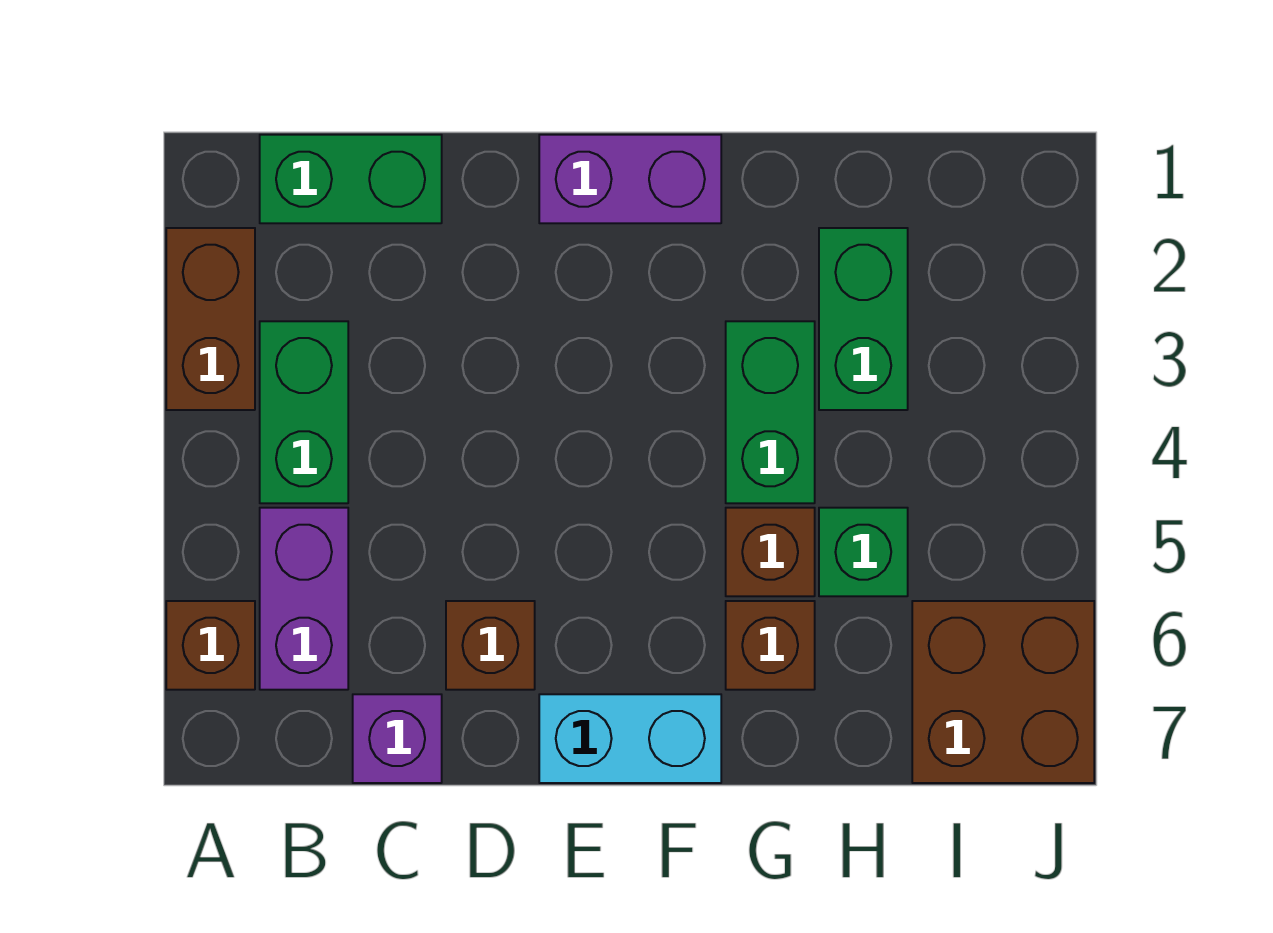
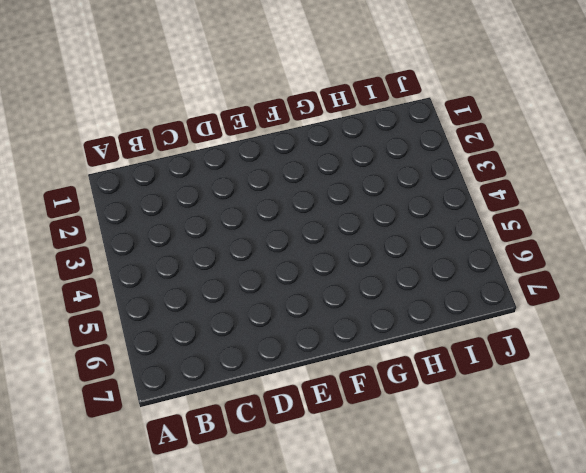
none -> brown brick A2:A3 level 1
none -> brown brick A6 level 1
none -> green brick B1:C1 level 1

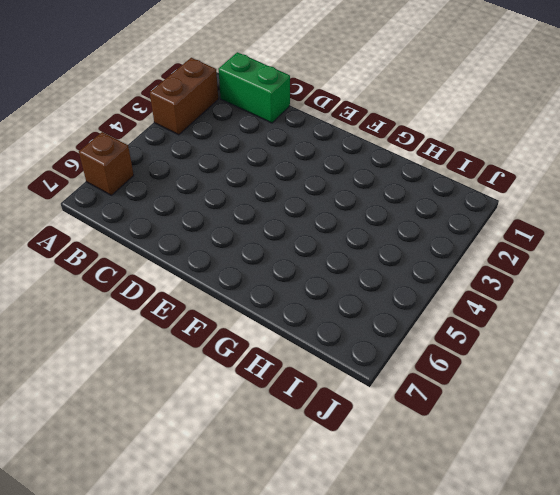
none -> green brick B3:B4 level 1
none -> purple brick B5:B6 level 1
none -> purple brick C7 level 1

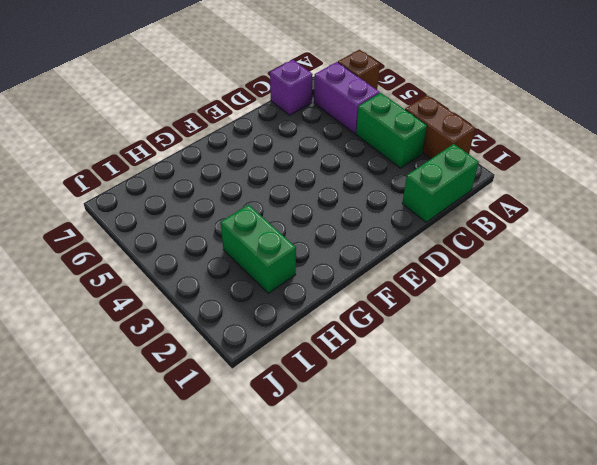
none -> brown brick D6 level 1
none -> purple brick E1:F1 level 1
none -> cyan brick E7:F7 level 1

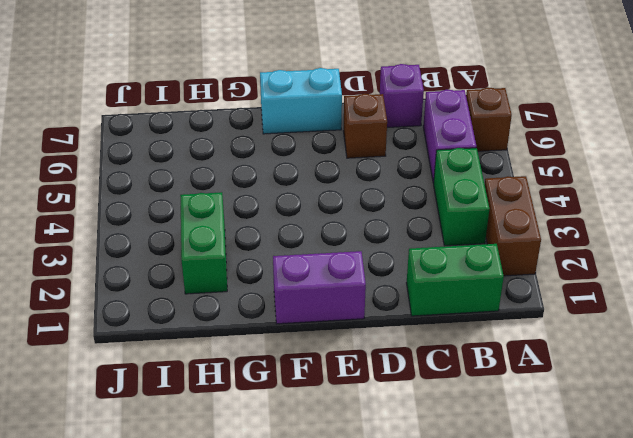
none -> green brick G3:G4 level 1
none -> brown brick G5 level 1
none -> brown brick G6 level 1

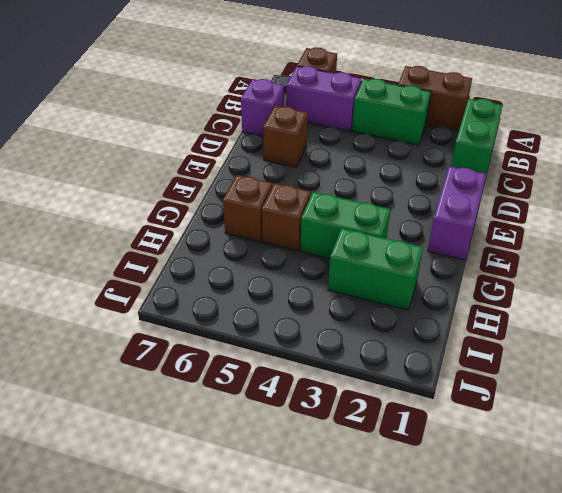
none -> cyan brick E7:F7 level 1
none -> green brick H5 level 1
none -> brown brick I6:J7 level 1

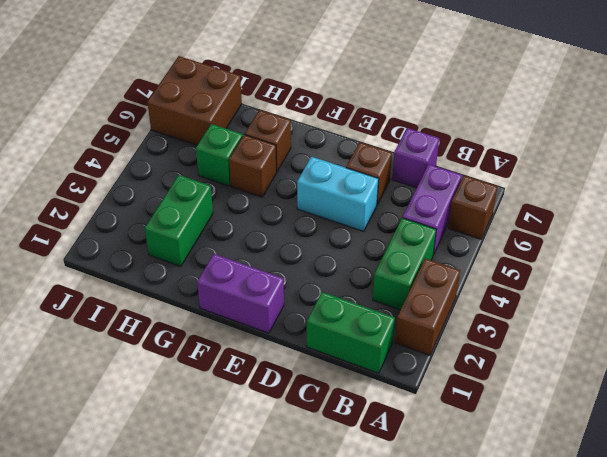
cyan brick D5:E5 level 1 -> cyan brick E7:F7 level 1
none -> green brick G3:G4 level 1

